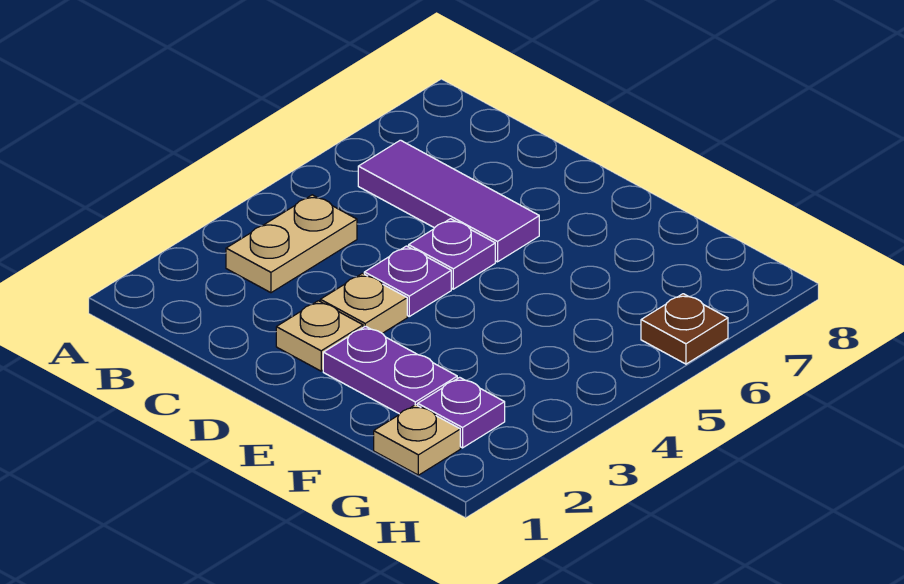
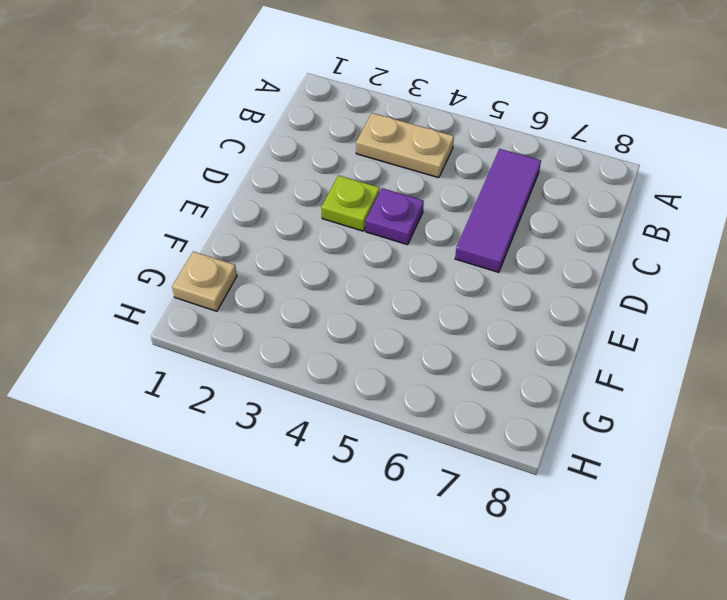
lime plate D3 level 1 -> tan plate D3 level 1
none -> tan plate D2 level 1
none -> purple plate D5 level 1

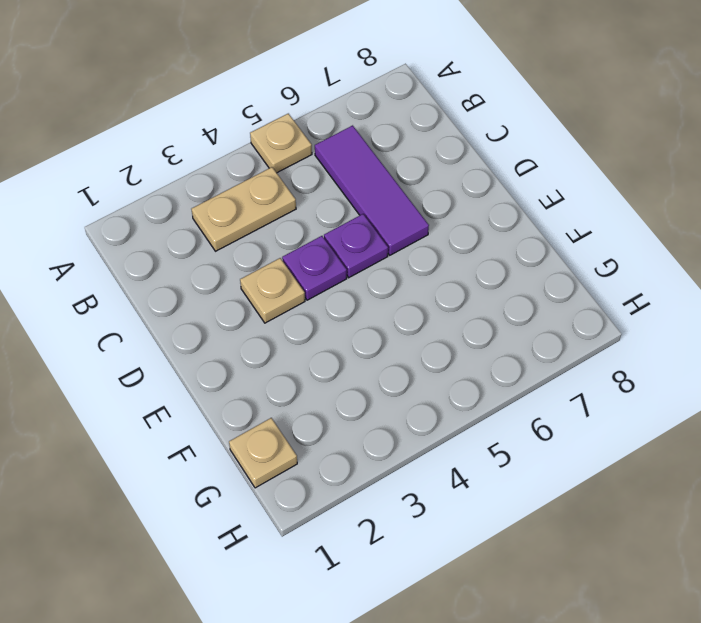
tan plate A5 level 1 -> tan plate D2 level 1
none -> purple plate E2:F2 level 1
none -> purple plate G2 level 1

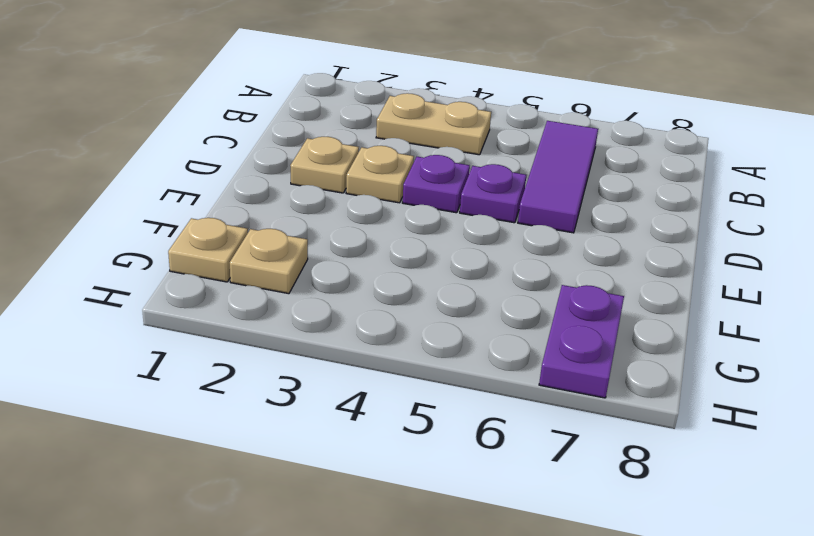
tan plate G2 level 1 -> purple plate G2 level 1
purple plate G7:H7 level 1 -> purple plate E2:F2 level 1
none -> brown plate H6 level 1

